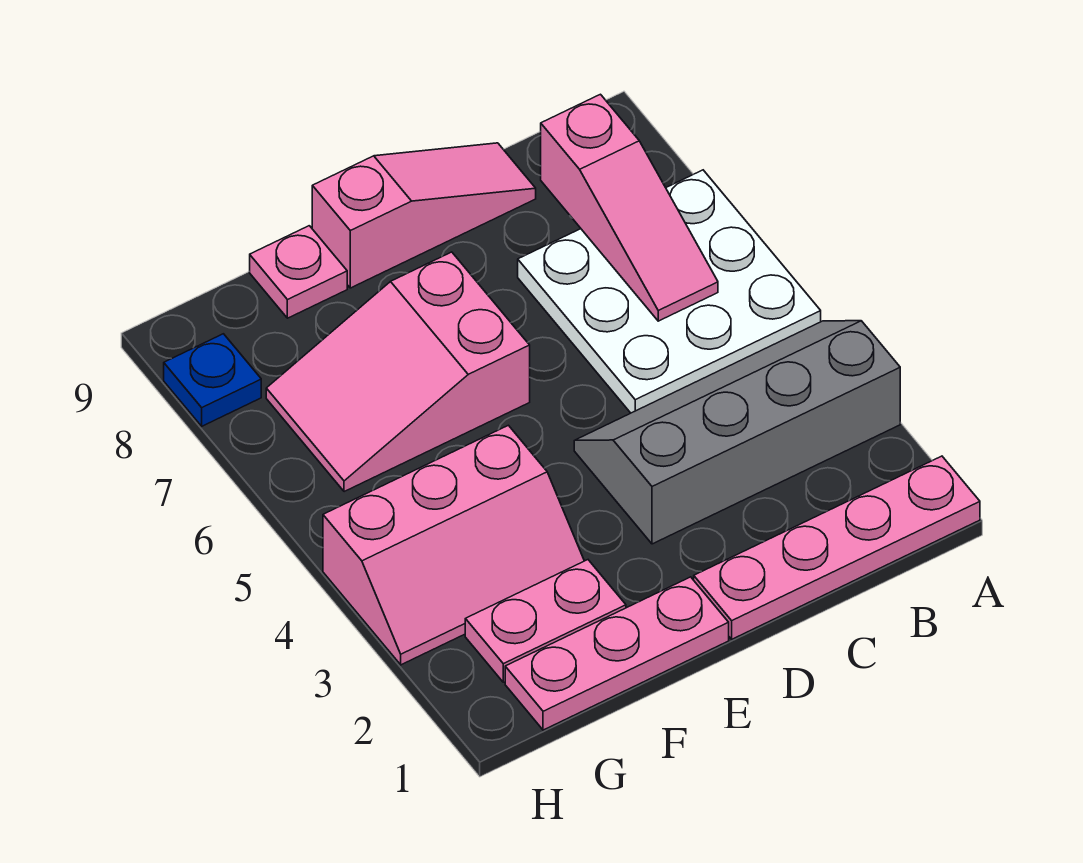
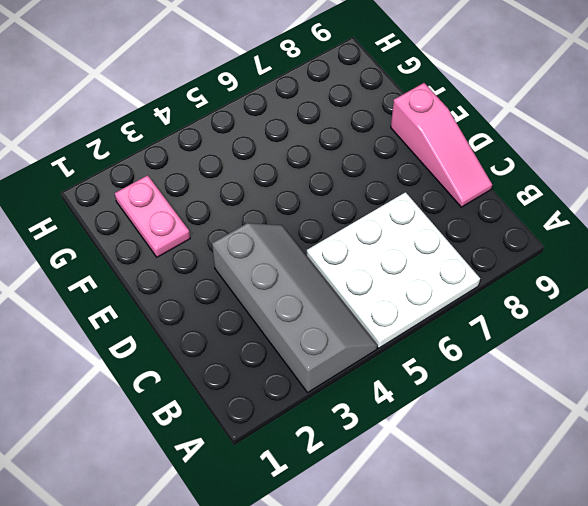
none -> pink plate A1:D1 level 1
none -> pink plate E1:G1 level 1

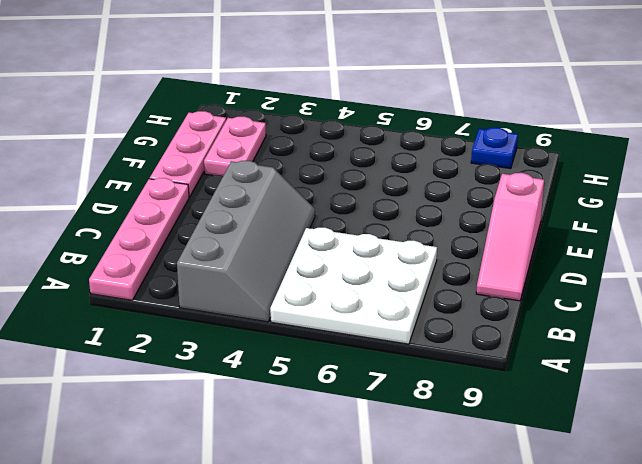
none -> pink slope E6:G7 level 1 top E
none -> pink slope F3:H4 level 1 top 4

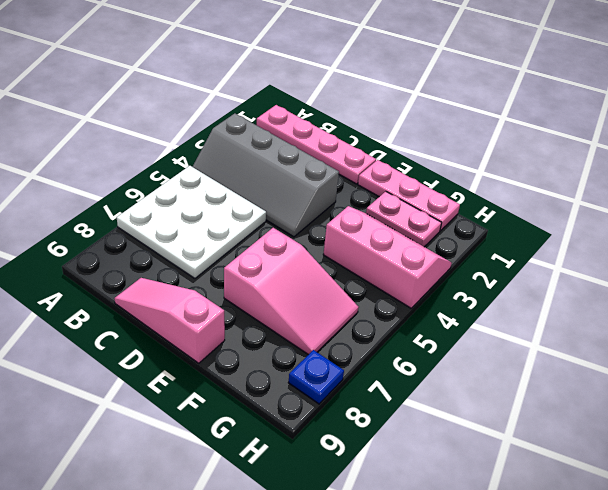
none -> pink plate F9 level 1
none -> pink slope B6:B8 level 2 top 8

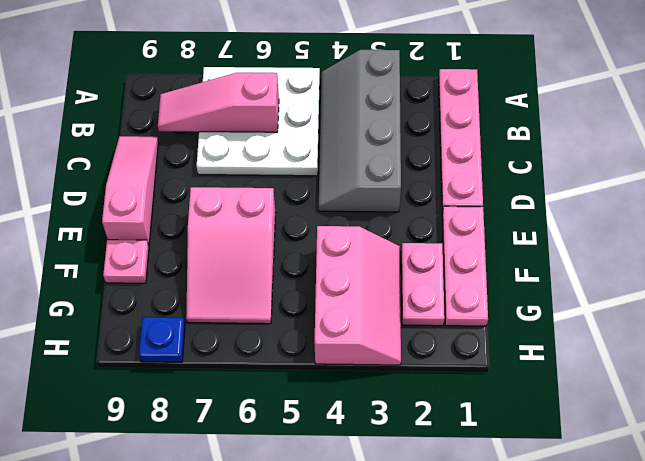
pink slope B6:B8 level 2 top 6 -> pink slope B6:B8 level 2 top 8

